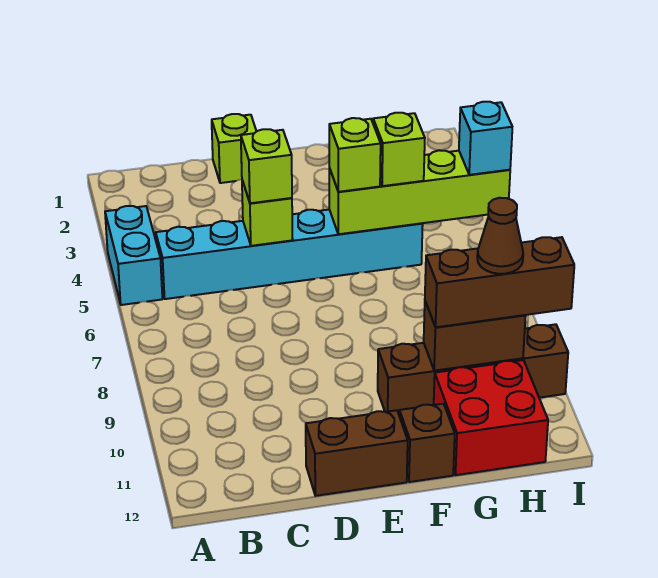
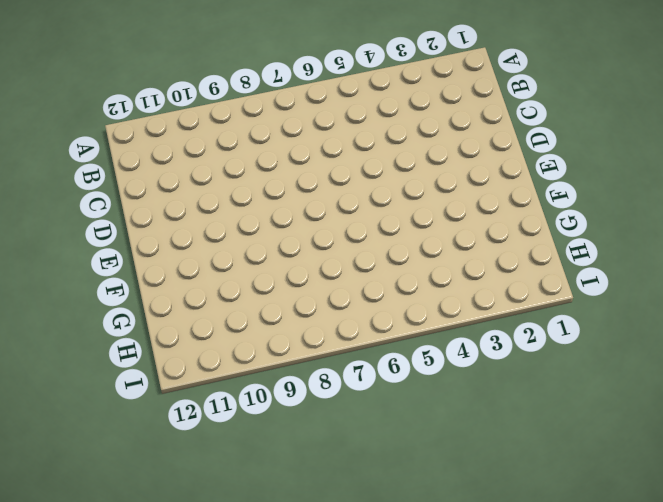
none -> cyan brick A4:A5 level 1
none -> cyan brick B5:G5 level 1
none -> lime brick D1 level 1

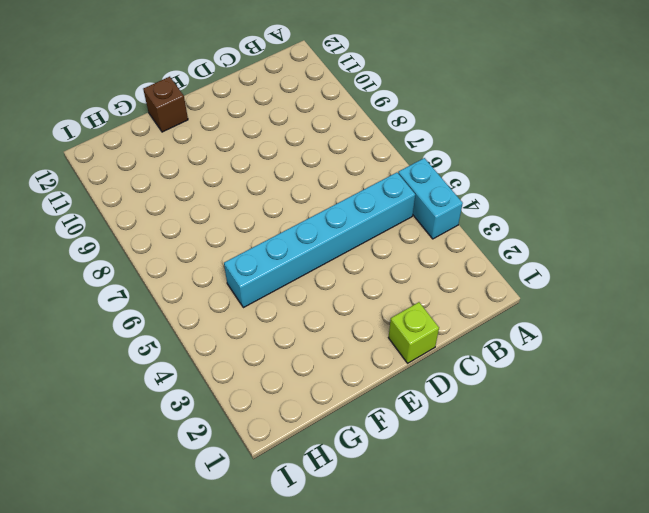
none -> brown brick D12:E12 level 1
none -> brown brick F10:I10 level 1
none -> red brick G11:H12 level 1

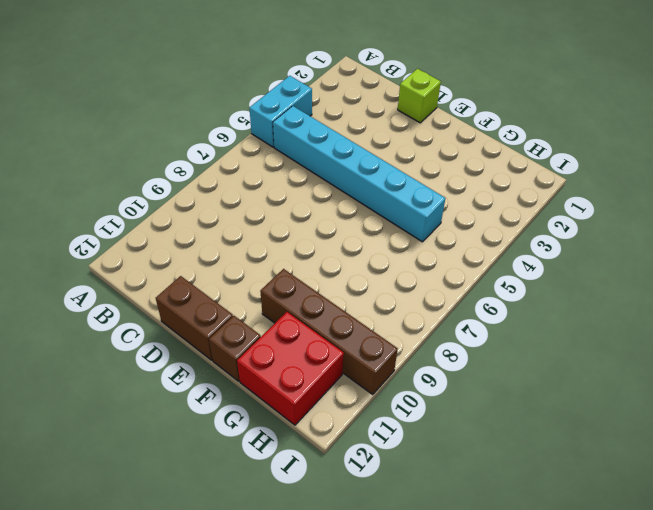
none -> lime brick D5 level 2
none -> lime brick F5:I5 level 2
none -> brown brick G10:H10 level 2

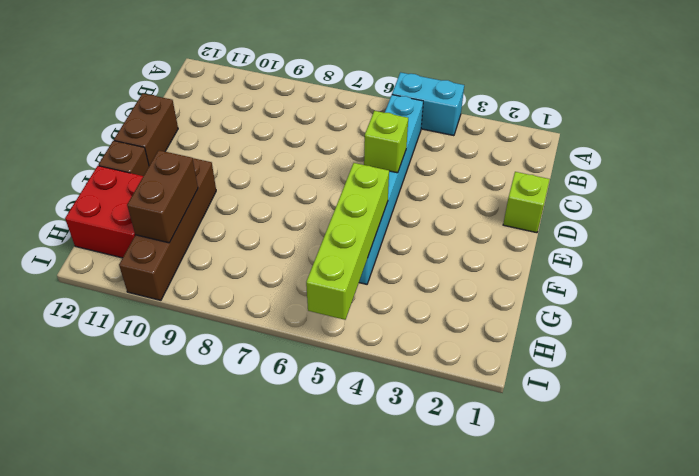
none -> lime brick D5 level 3
none -> lime brick F5 level 3
none -> lime brick G5 level 3

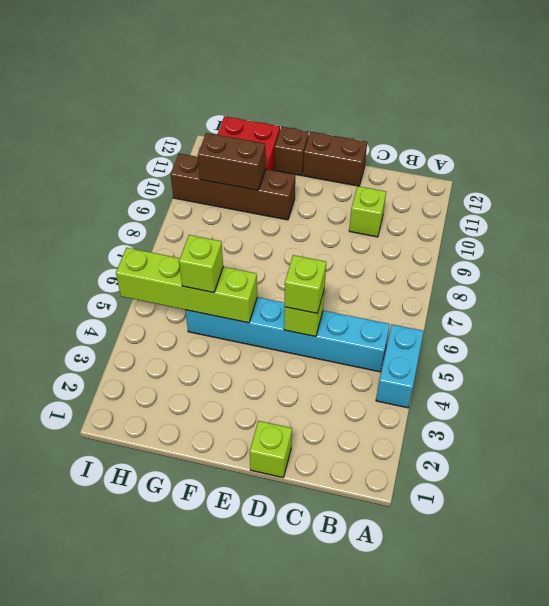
lime brick C10 level 1 -> lime brick F5 level 3
none -> brown brick G10:I10 level 3
none -> cyan brick I5 level 3
none -> brown cone H10 level 4

